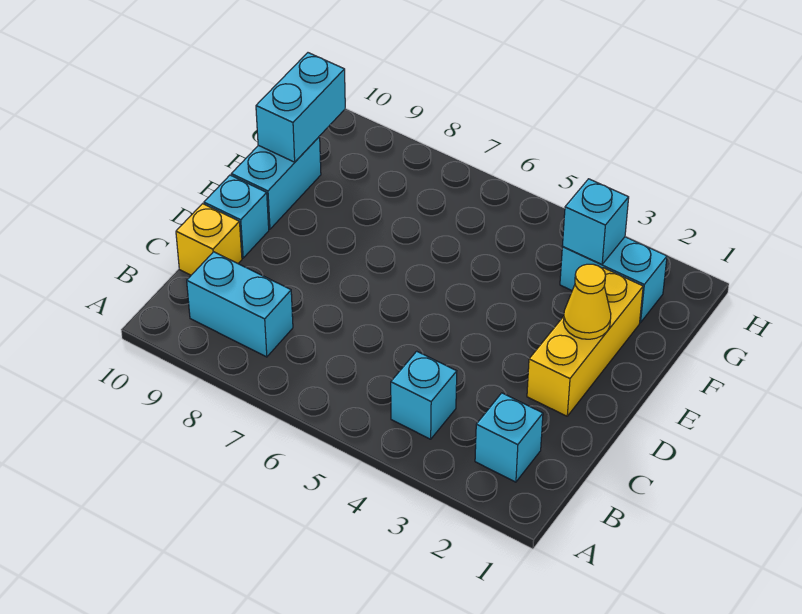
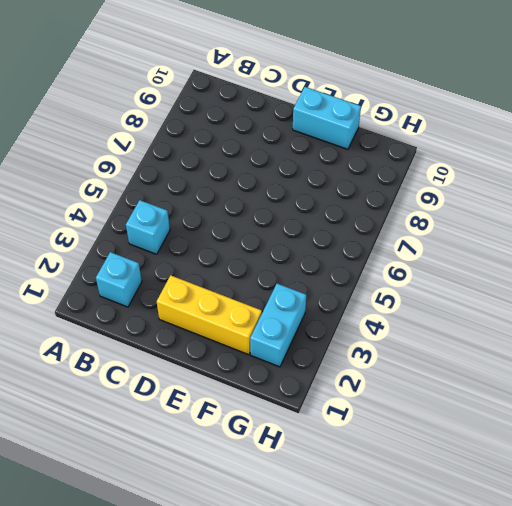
none -> cyan brick B8:B9 level 1
none -> yellow brick C10 level 1

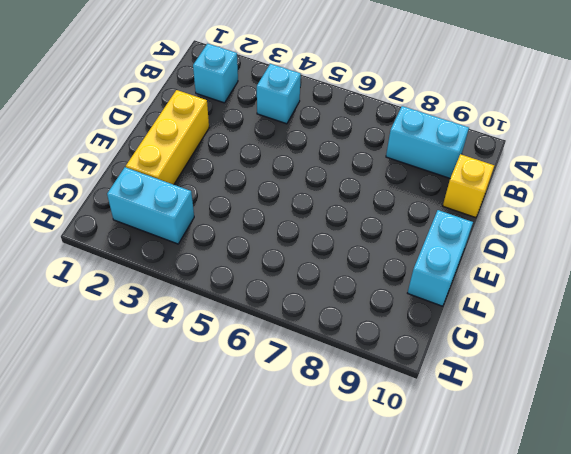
none -> cyan brick D10 level 1
none -> yellow cone E2 level 2

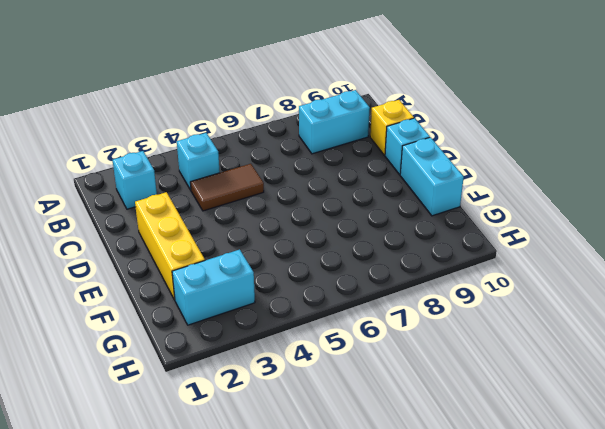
brown tile C4:C5 level 1 -> none
none -> yellow cone E2 level 2
none -> cyan brick F10:G10 level 2

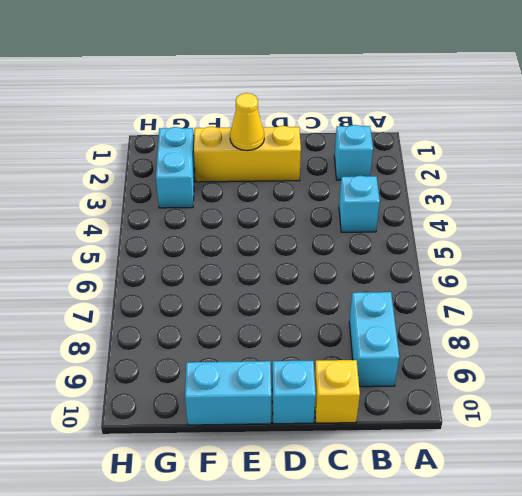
none -> cyan brick F10:G10 level 2
none -> cyan brick G3 level 2

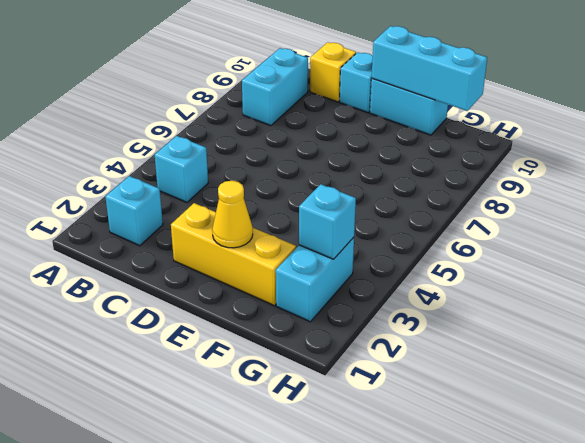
cyan brick E10:G10 level 2 -> cyan brick F10:G10 level 2

